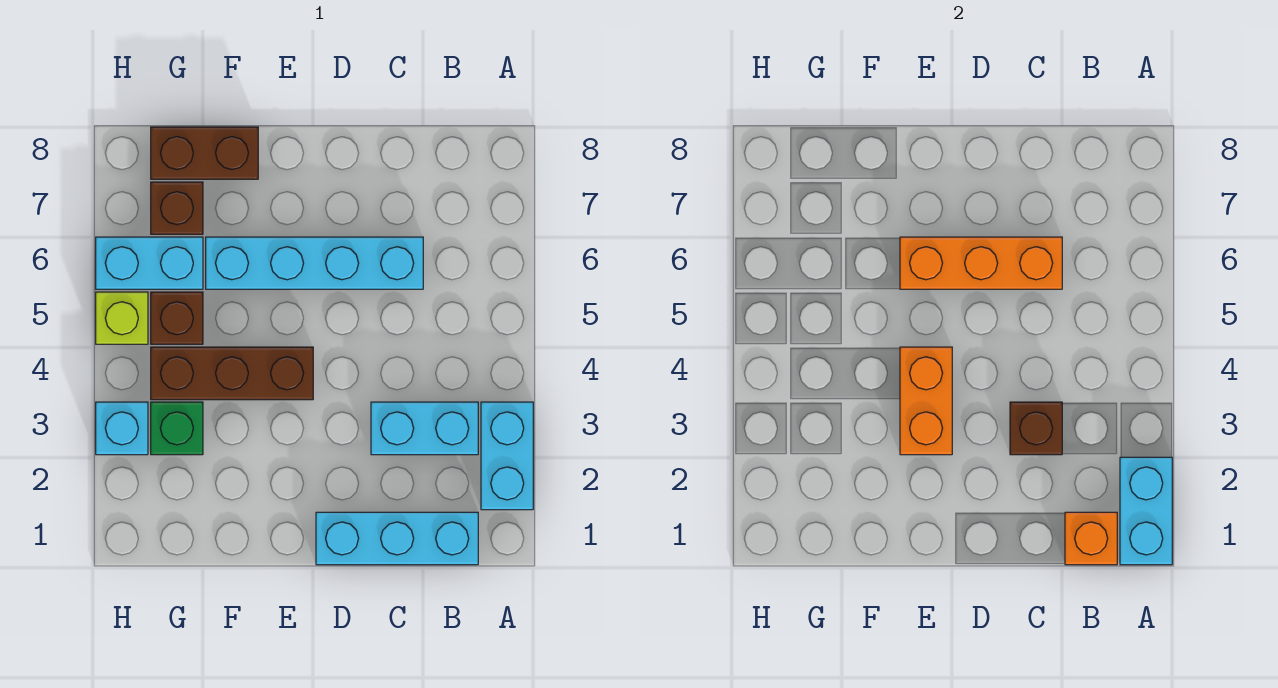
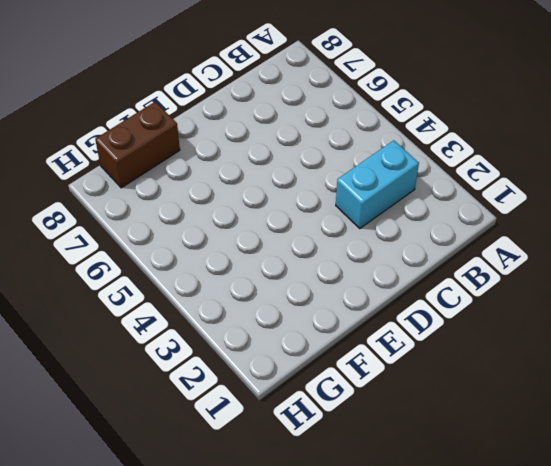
none -> cyan brick A2:A3 level 1
none -> cyan brick B1:D1 level 1
none -> cyan brick C6:F6 level 1

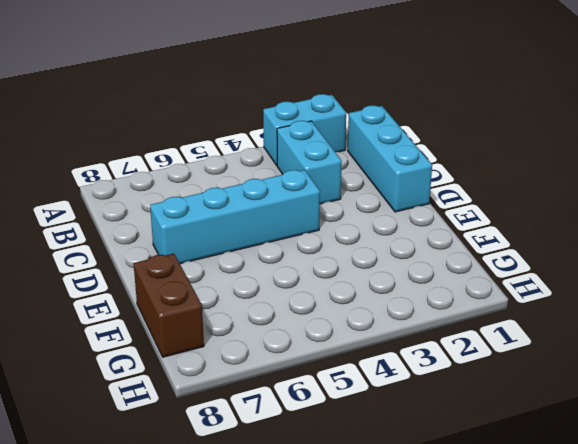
cyan brick D4:D7 level 1 -> cyan brick C6:F6 level 1
none -> brown brick E4:G4 level 1
none -> green brick G3 level 1
none -> brown brick G5 level 1

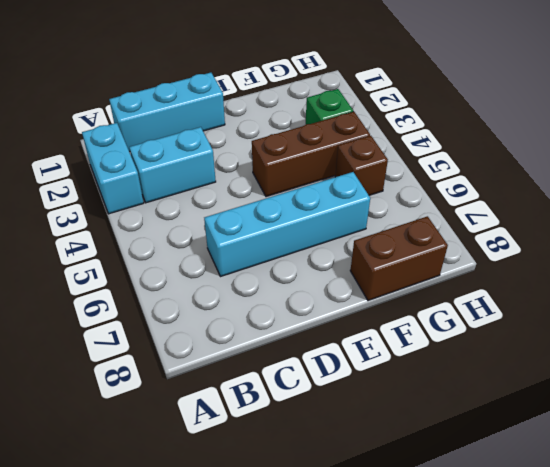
none -> cyan brick G6:H6 level 1
none -> brown brick G7 level 1
none -> cyan brick H3 level 1

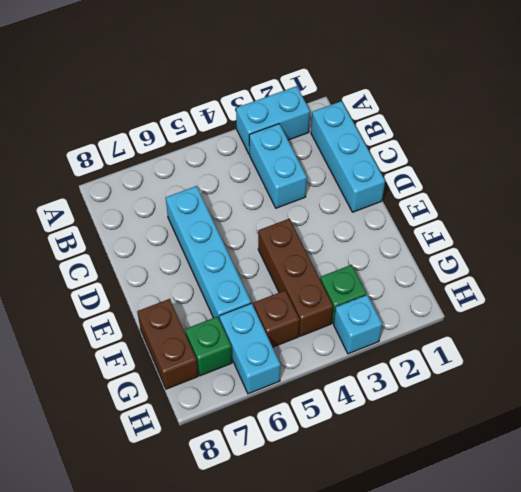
green brick G7 level 1 -> brown brick G7 level 1
none -> lime brick H5 level 1
none -> cyan brick A1:A2 level 2
none -> orange brick B1 level 2

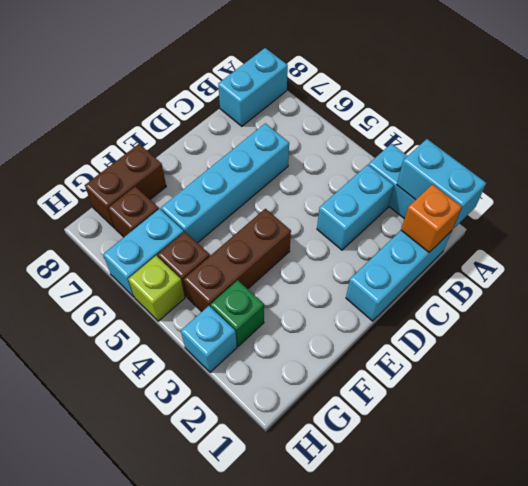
cyan brick A8:B8 level 1 -> none
none -> brown brick C3 level 2
none -> orange brick C6:E6 level 2
none -> orange brick E3:E4 level 2

